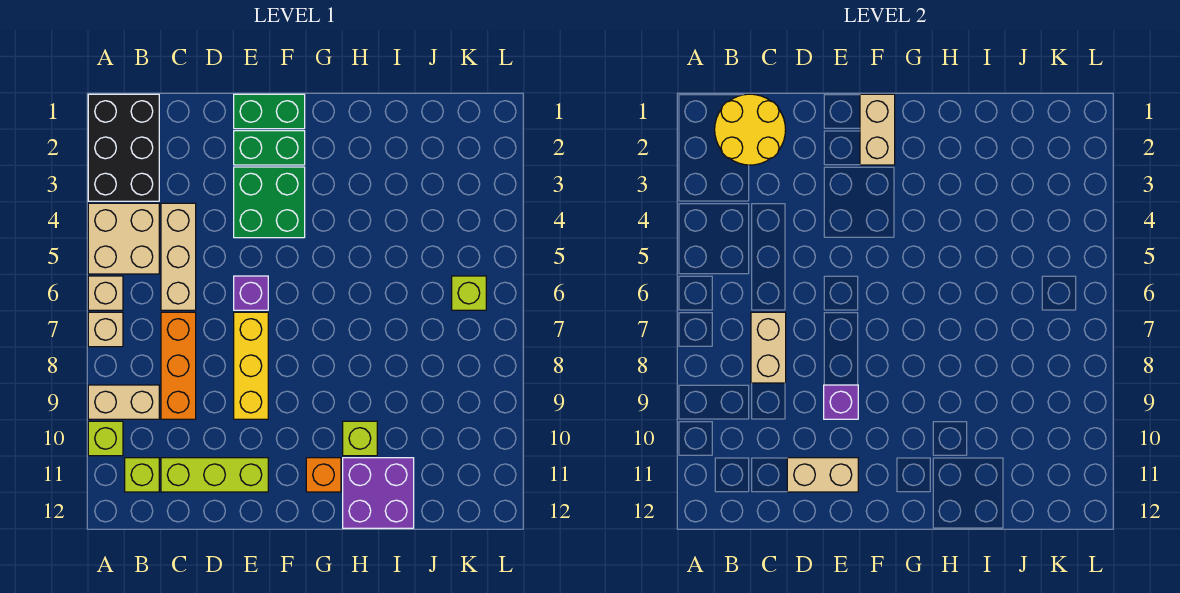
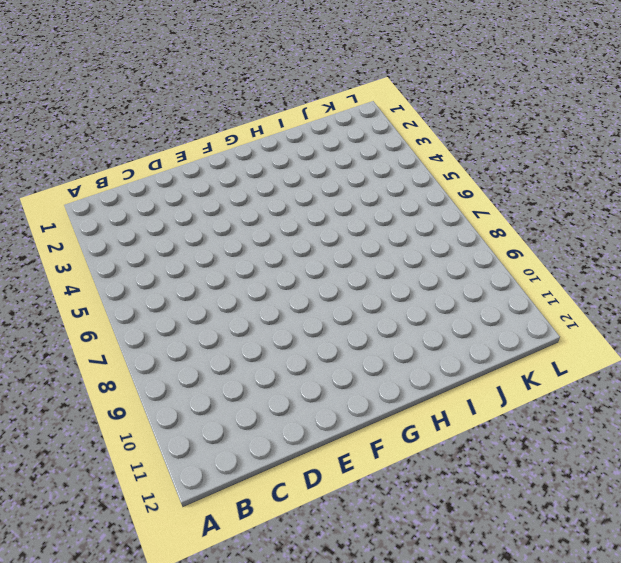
none -> black brick A1:B3 level 1
none -> tan brick A4:B5 level 1
none -> tan brick A6 level 1

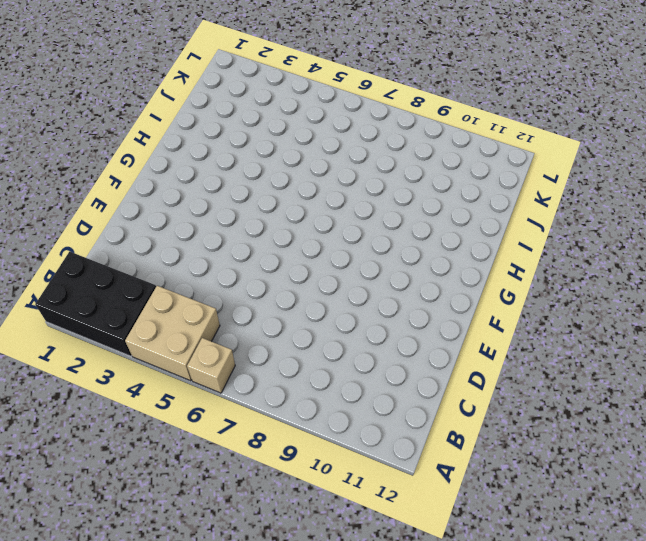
none -> tan brick A7 level 1
none -> tan brick A9:B9 level 1
none -> lime brick A10 level 1

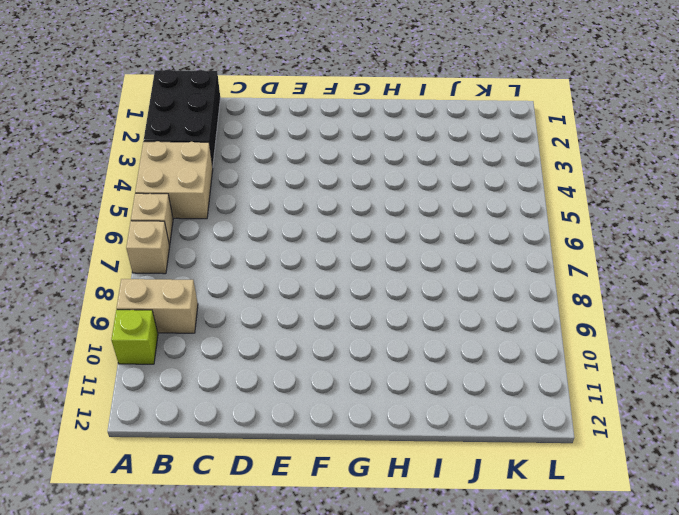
none -> lime brick B11 level 1
none -> tan brick C4:C6 level 1
none -> orange brick C7:C9 level 1

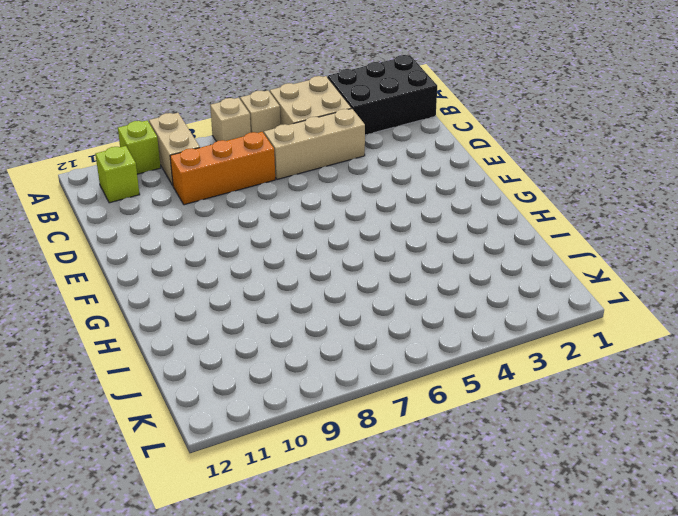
none -> lime brick C11:E11 level 1
none -> green brick E1:F1 level 1
none -> green brick E2:F2 level 1

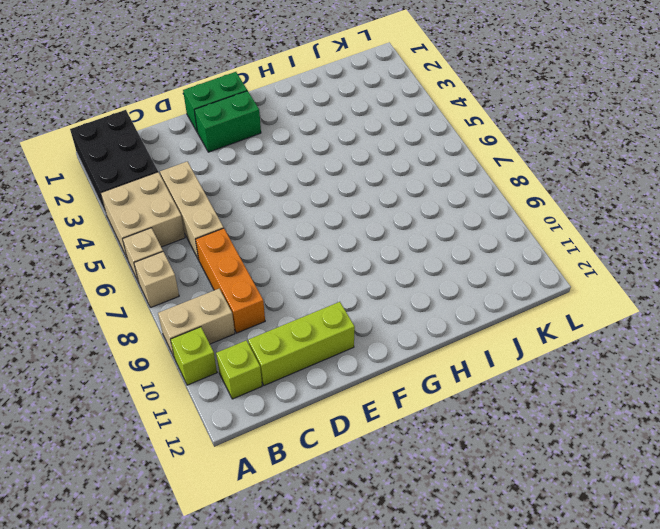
none -> green brick E3:F4 level 1
none -> purple brick E6 level 1
none -> yellow brick E7:E9 level 1

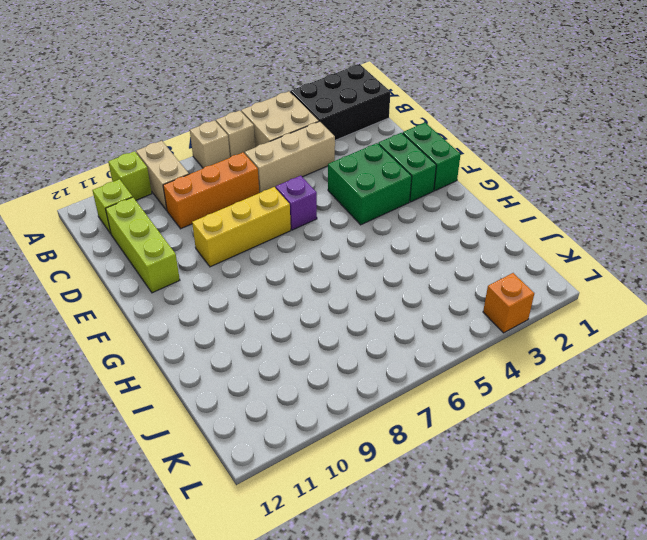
orange brick L3 level 1 -> orange brick G11 level 1
none -> lime brick H10 level 1
none -> purple brick H11:I12 level 1
none -> lime brick K6 level 1

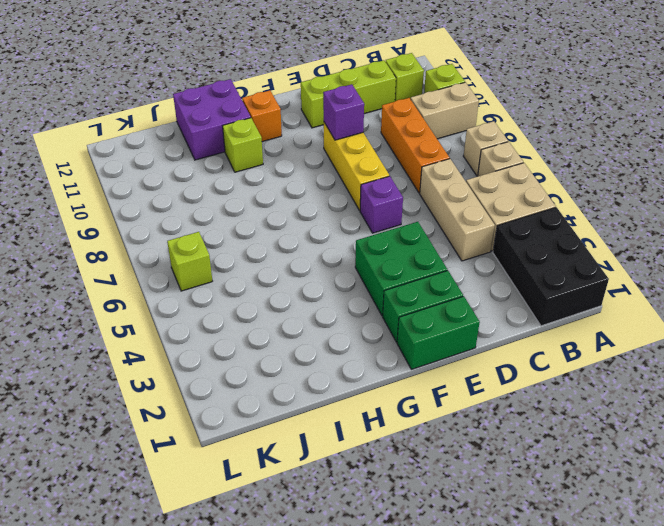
none -> yellow round brick B1:C2 level 2
none -> tan brick C7:C8 level 2
none -> tan brick D11:E11 level 2

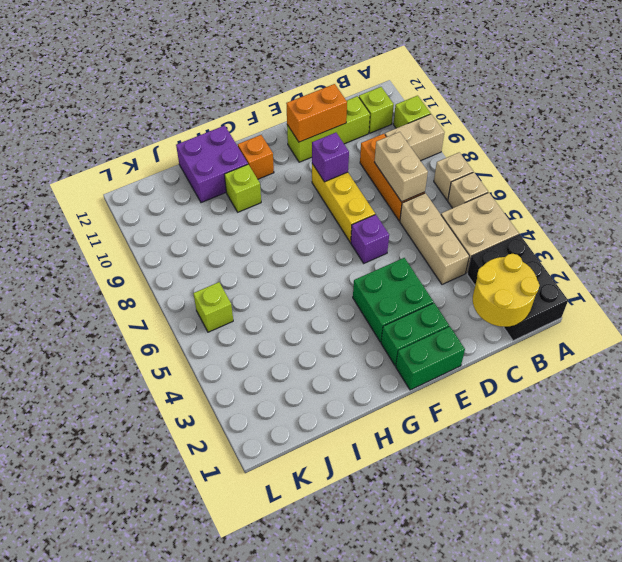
orange brick D11:E11 level 2 -> tan brick D11:E11 level 2
none -> tan brick F1:F2 level 2

